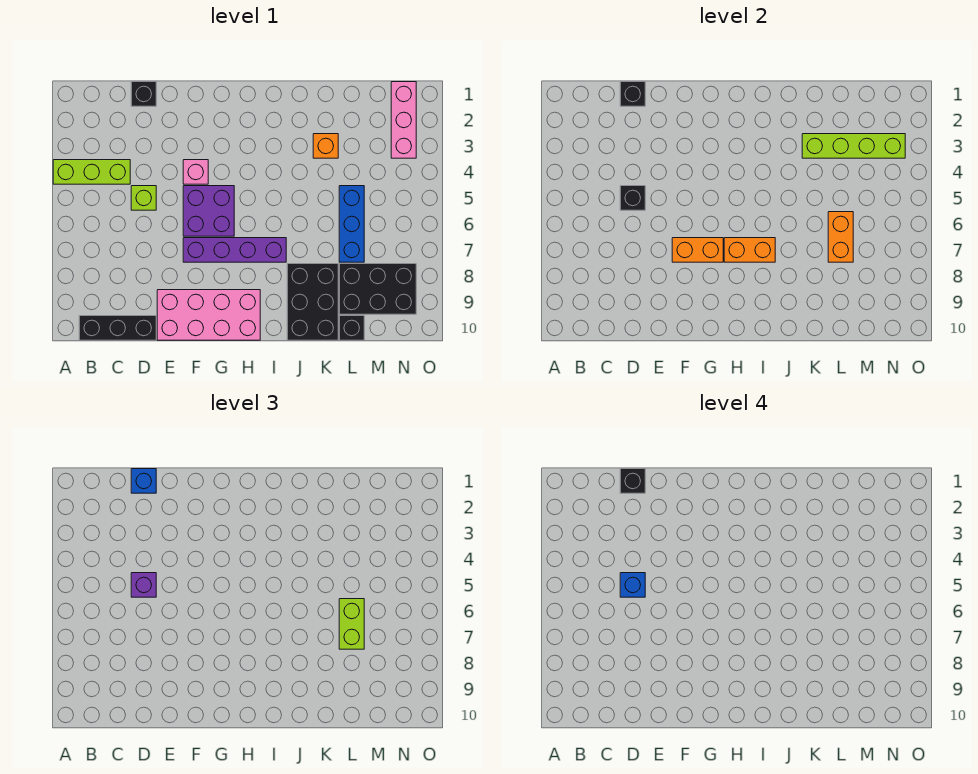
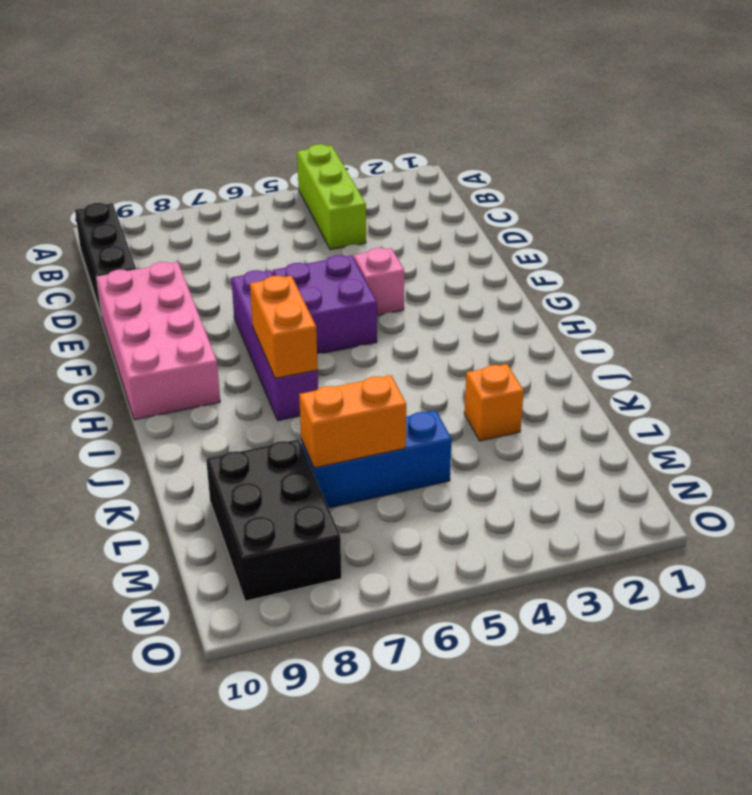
none -> black brick D1 level 1
none -> lime brick D5 level 1
none -> black brick J8:K10 level 1

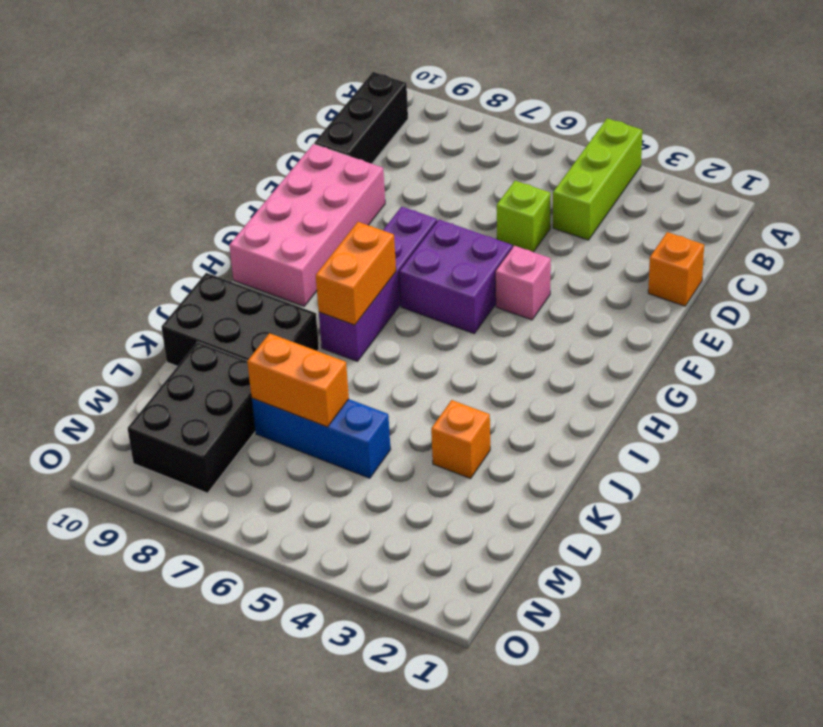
orange brick D1 level 1 -> black brick D1 level 1
none -> black brick L10 level 1
none -> pink brick N1:N3 level 1
none -> black brick D1 level 2

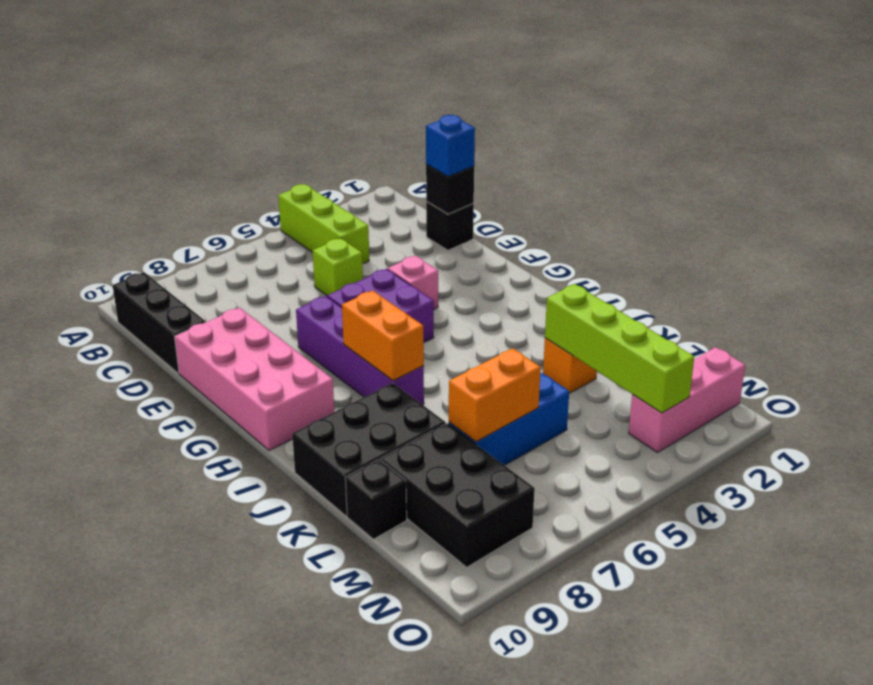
none -> black brick D5 level 2
none -> orange brick F7:G7 level 2
none -> purple brick D5 level 3

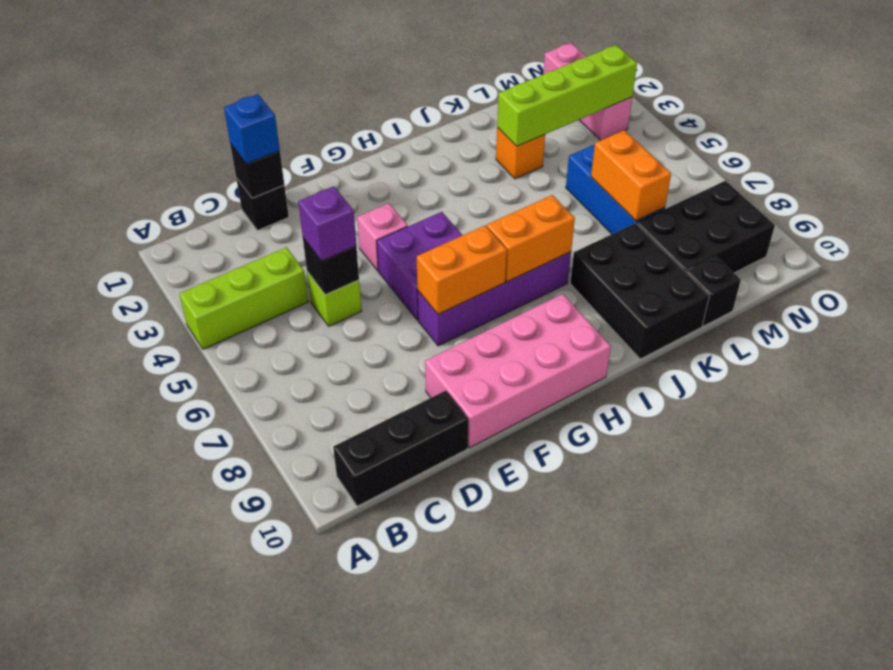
none -> lime brick L6:L7 level 3
none -> black brick D1 level 4
none -> blue brick D5 level 4

